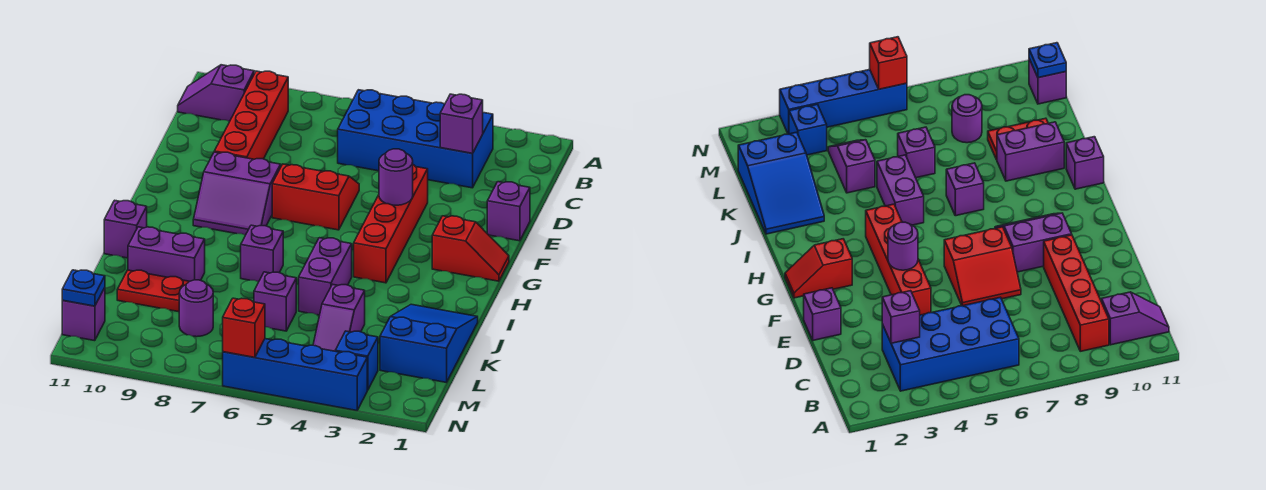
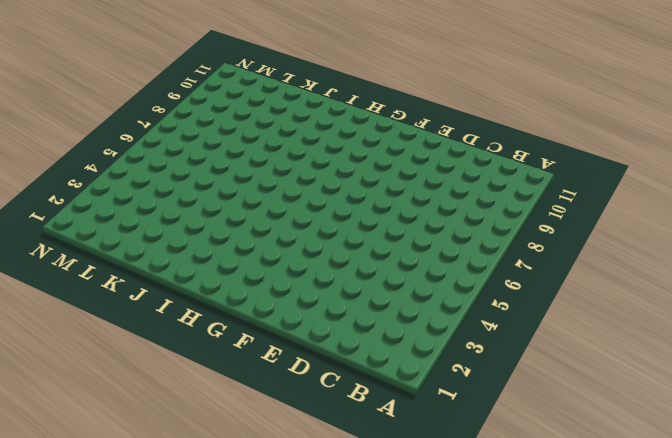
none -> blue brick B3:C6 level 1
none -> red brick B9:E9 level 1
none -> purple slope B10:B11 level 1 top 10

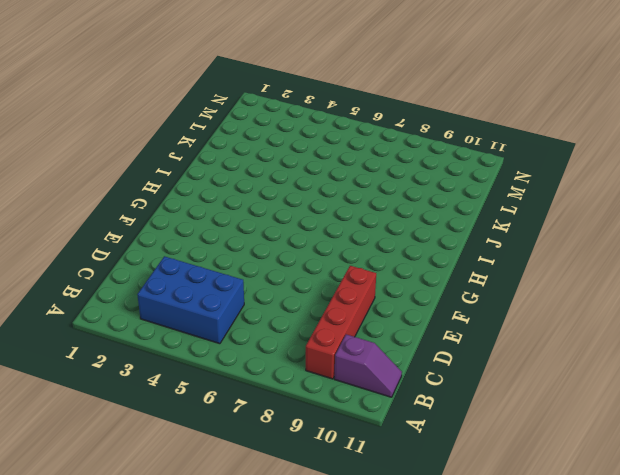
blue brick B3:C5 level 1 -> blue brick B3:C6 level 1
none -> purple brick E1 level 1
none -> red brick E4:H4 level 1
none -> red slope E6:F7 level 1 top F

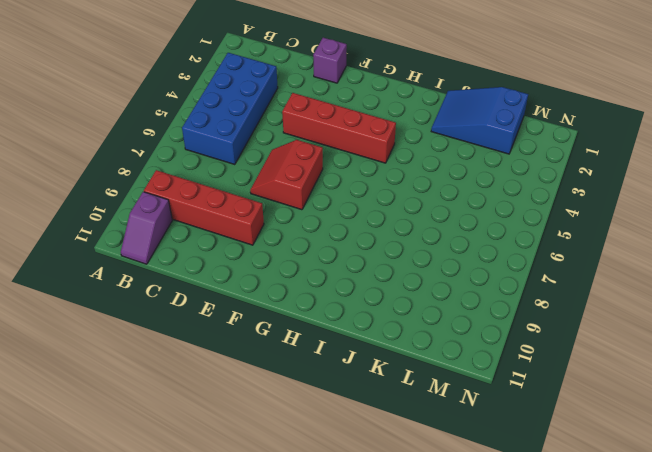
none -> purple slope F8:G9 level 1 top F
none -> red slope G1:G2 level 1 top 2
none -> purple brick I5:J5 level 1

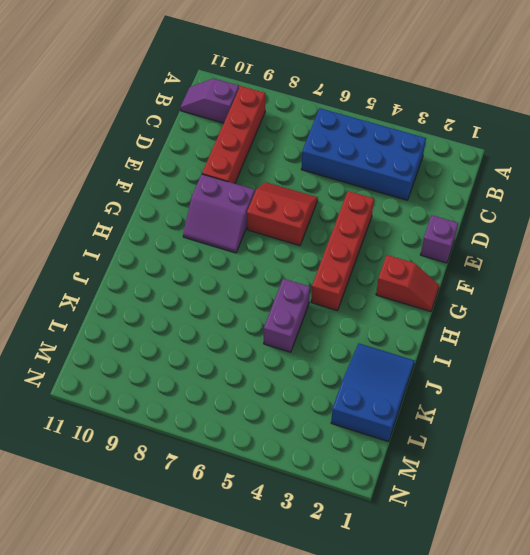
none -> purple brick I7 level 1
none -> purple brick I11 level 1
none -> purple brick J9:J10 level 1

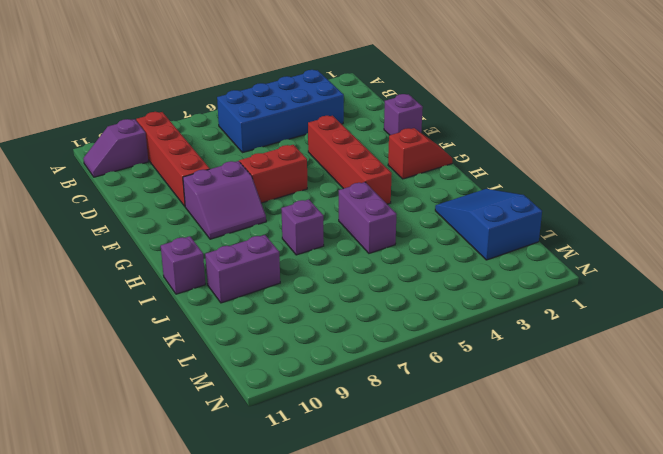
none -> purple slope K4:L4 level 1 top K
none -> purple brick K6 level 1
none -> red plate K9:K10 level 1

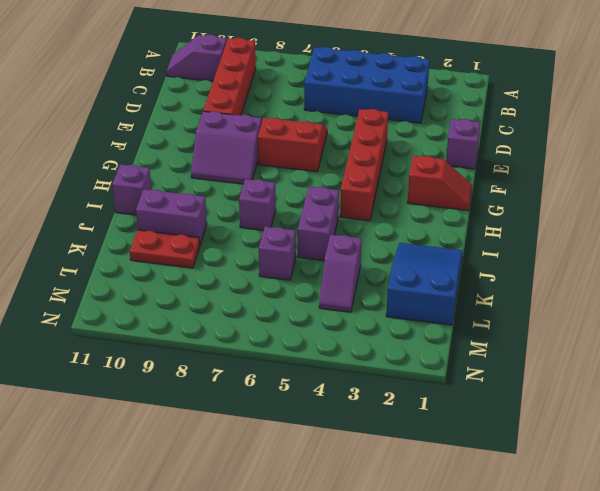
none -> purple round brick L8 level 1
none -> blue brick M3 level 1
none -> purple brick M11 level 1

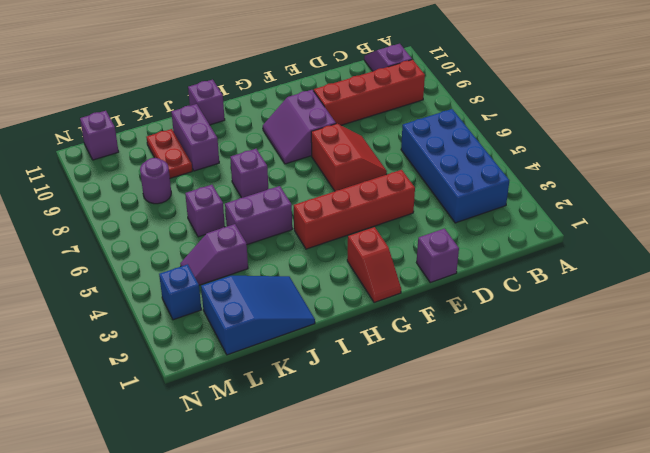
none -> blue brick N3:N6 level 1
none -> purple brick C3 level 2
none -> purple round brick F4 level 2

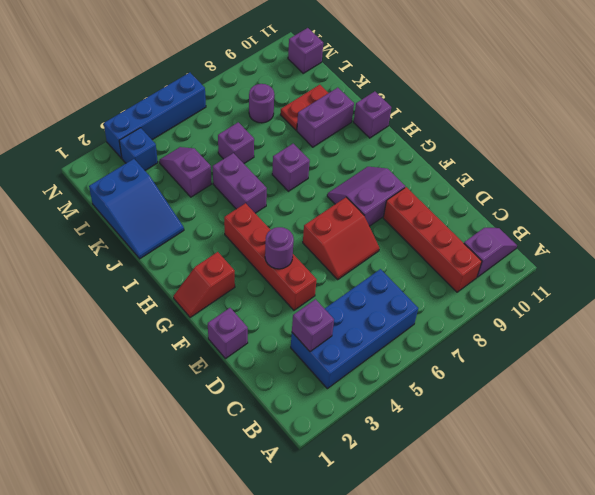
none -> blue plate M11 level 2
none -> red brick N6 level 2

